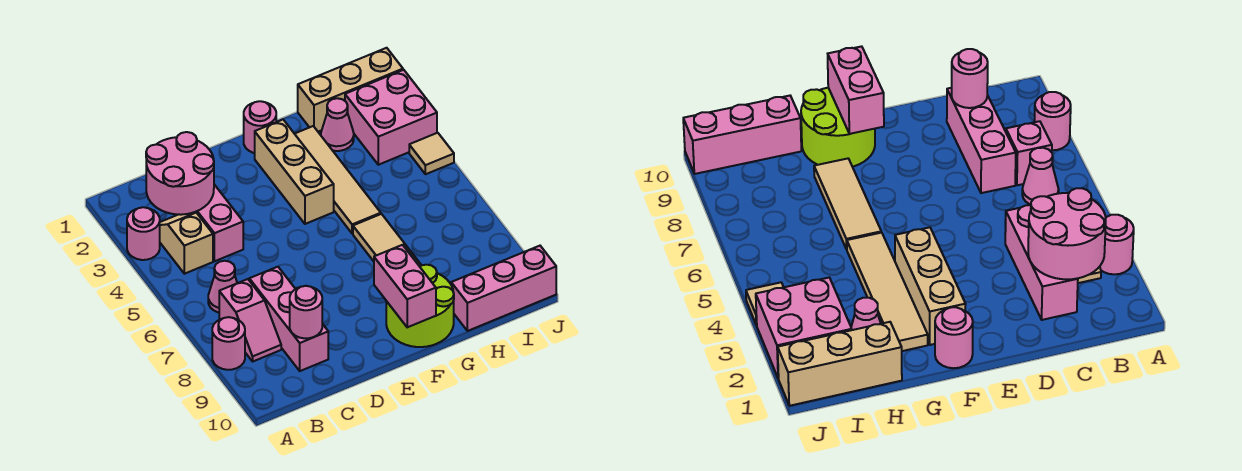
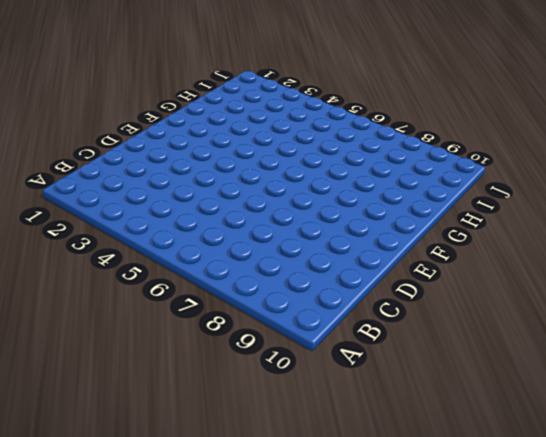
none -> pink round brick A3 level 1
none -> pink round brick A8 level 1
none -> tan slope B3:B4 level 1 top 4

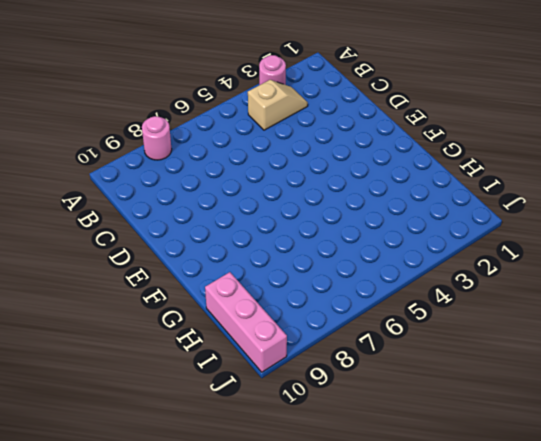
none -> pink cone B6 level 1
none -> pink slope B7:B8 level 1 top 7
none -> pink brick C2:C4 level 1

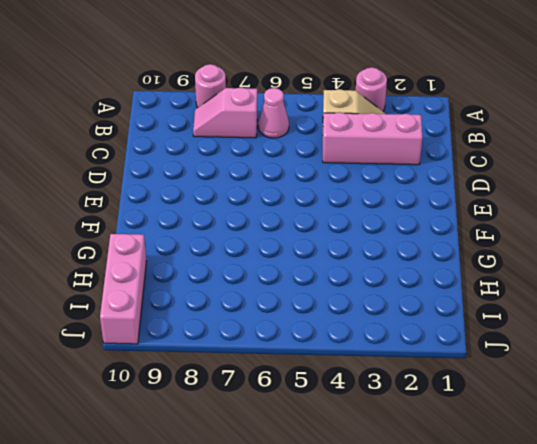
none -> pink brick C7:C9 level 1
none -> pink round brick F1 level 1
none -> tan brick F2:F4 level 1

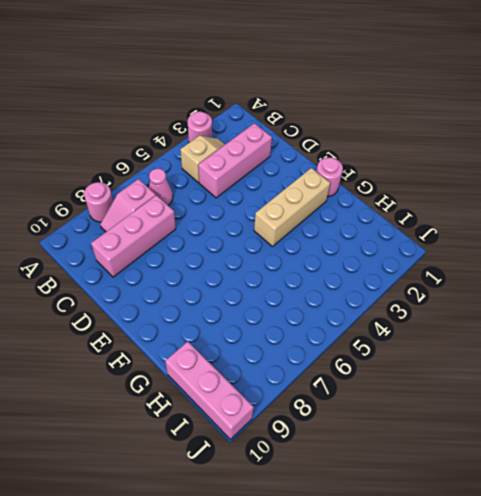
none -> lime round brick F9:G10 level 1
none -> tan tile G2:G5 level 1
none -> tan tile G6:G8 level 1

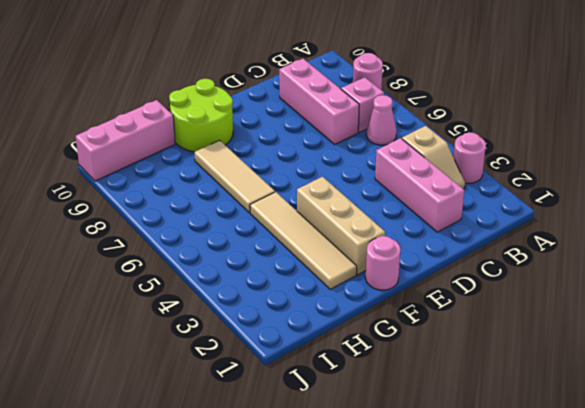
none -> tan brick H1:J1 level 1
none -> pink cone H2 level 1
none -> pink brick I2:J3 level 1

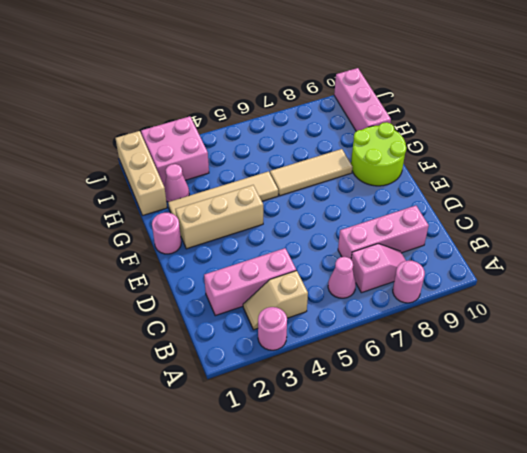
none -> tan tile J4 level 1
none -> pink round brick B2:C3 level 2
none -> pink round brick C9 level 2

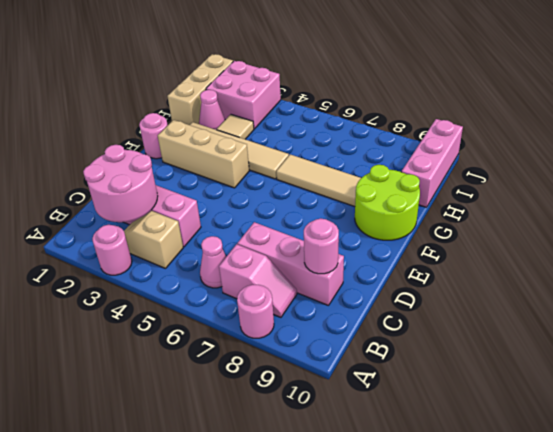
tan tile H3 level 1 -> tan tile J4 level 1
none -> pink brick F9:F10 level 2

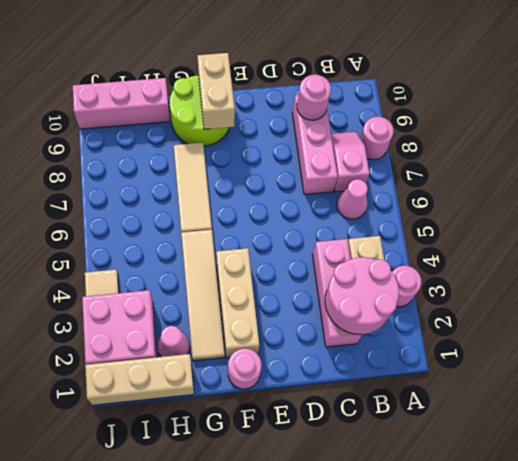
tan brick F9:F10 level 2 -> pink brick F9:F10 level 2

